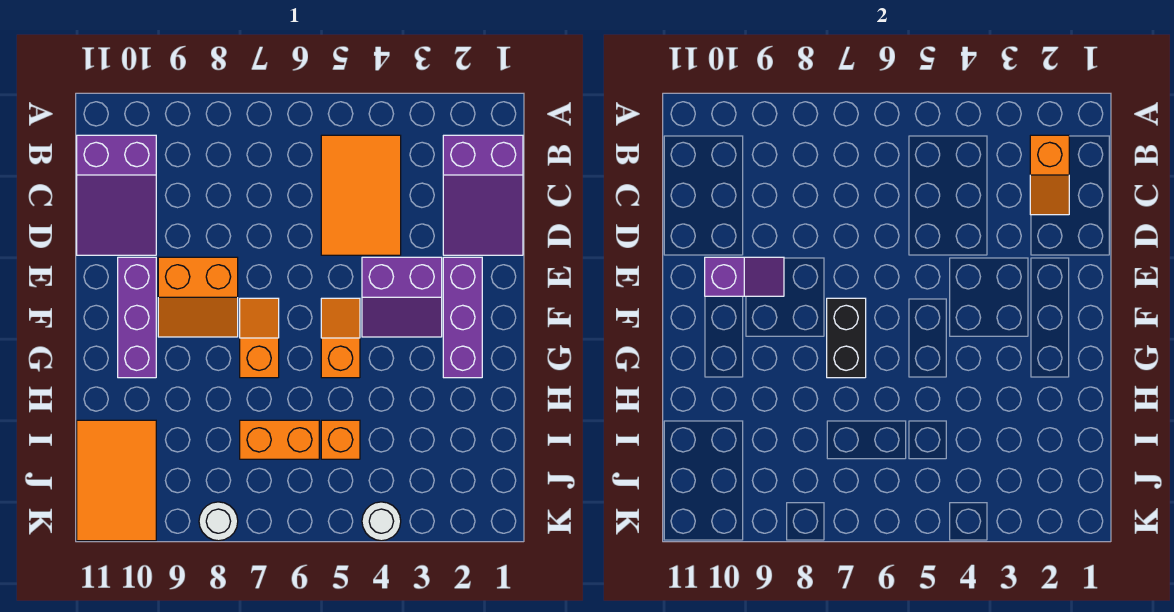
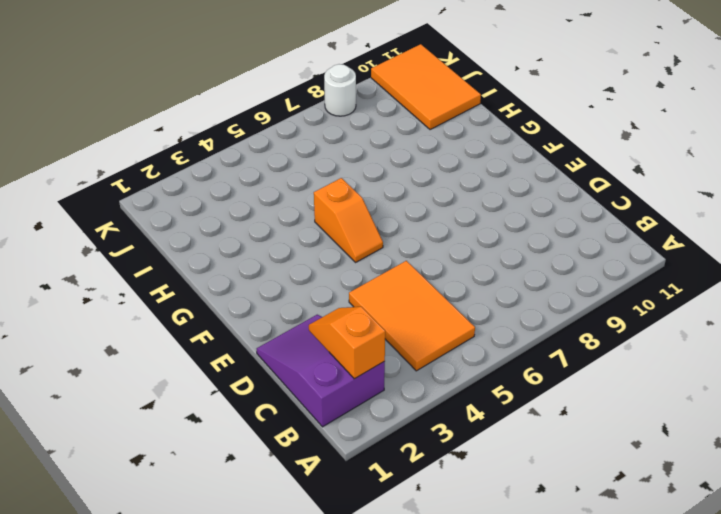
none -> purple slope B10:D11 level 1 top B
none -> purple brick E2:G2 level 1
none -> purple slope E3:F4 level 1 top E

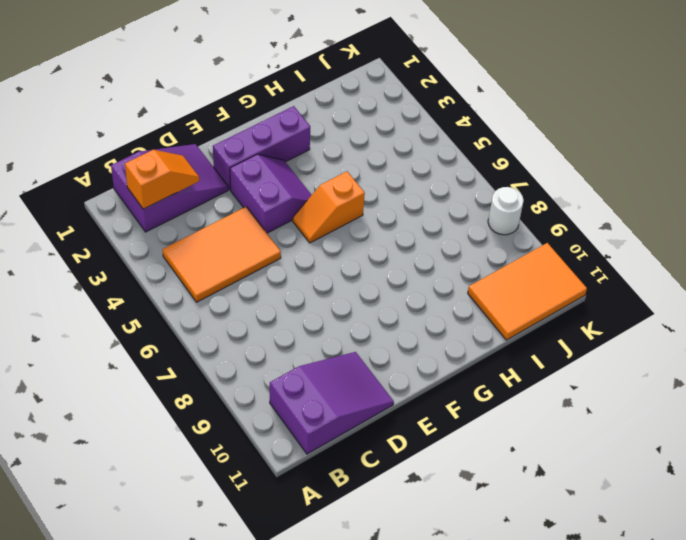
none -> orange slope E8:F9 level 1 top E
none -> purple brick E10:G10 level 1
none -> orange slope F7:G7 level 1 top G

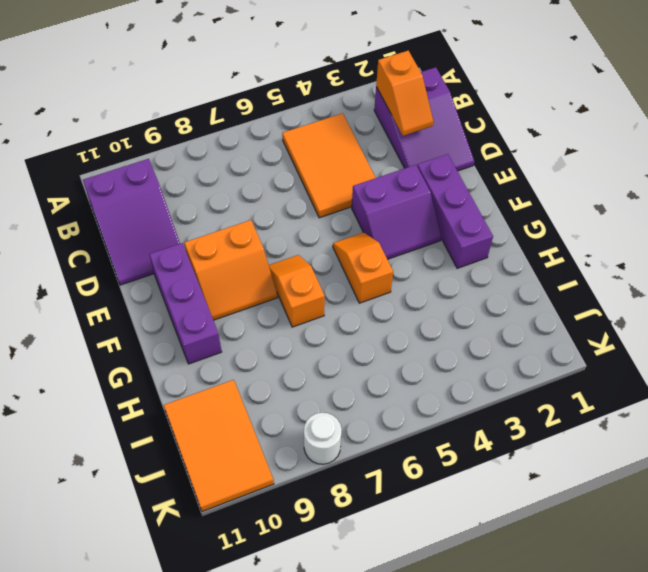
none -> orange brick I5 level 1
none -> orange brick I6:I7 level 1
none -> white round brick K4 level 1

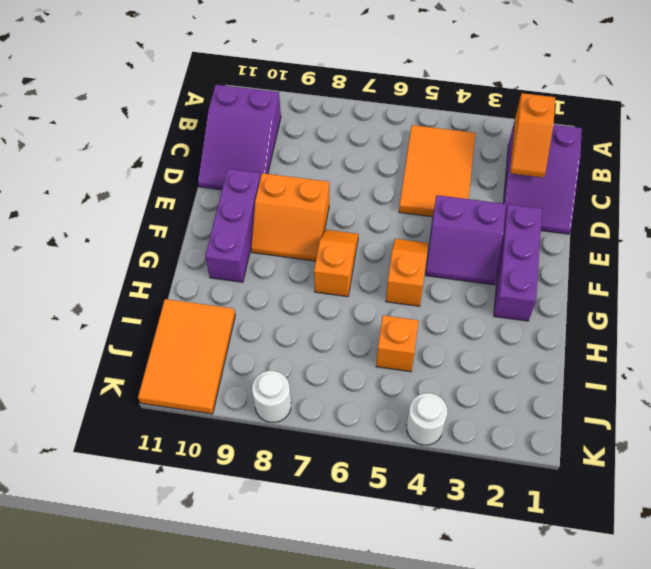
none -> orange brick I6:I7 level 1
none -> purple slope E9:E10 level 2 top 10
none -> black brick F7:G7 level 2

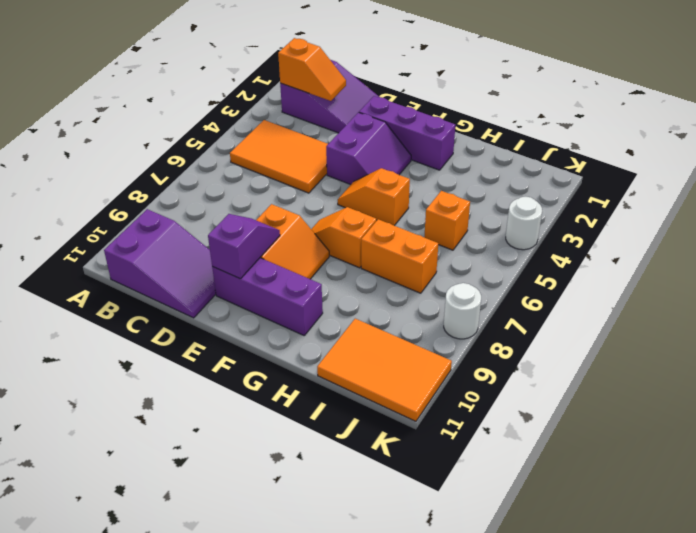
orange brick H7:I7 level 1 -> orange brick I6:I7 level 1
none -> black brick F7:G7 level 2

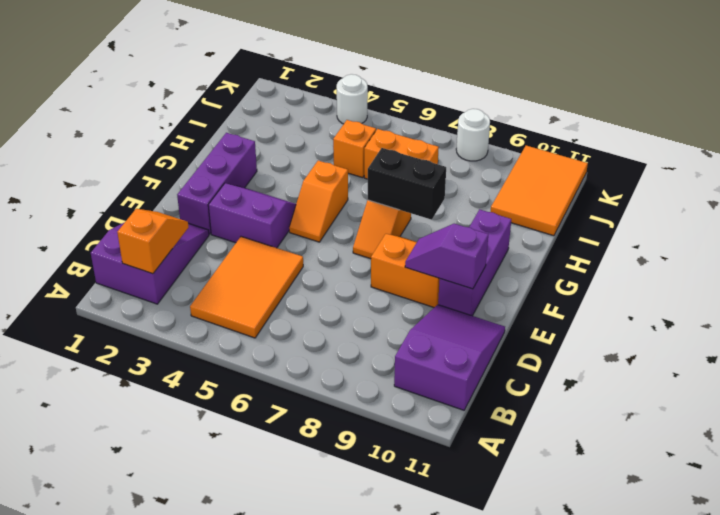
black brick G7:G8 level 2 -> black brick F7:G7 level 2

